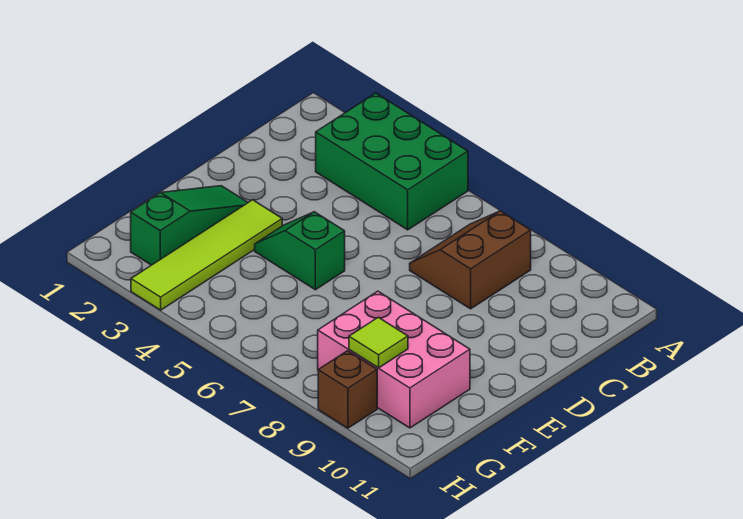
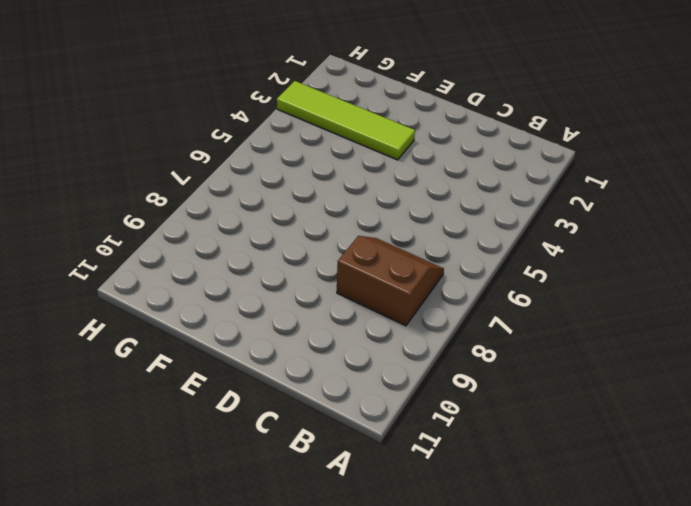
none -> green brick A3:B5 level 1
none -> green slope E2:G2 level 1 top G

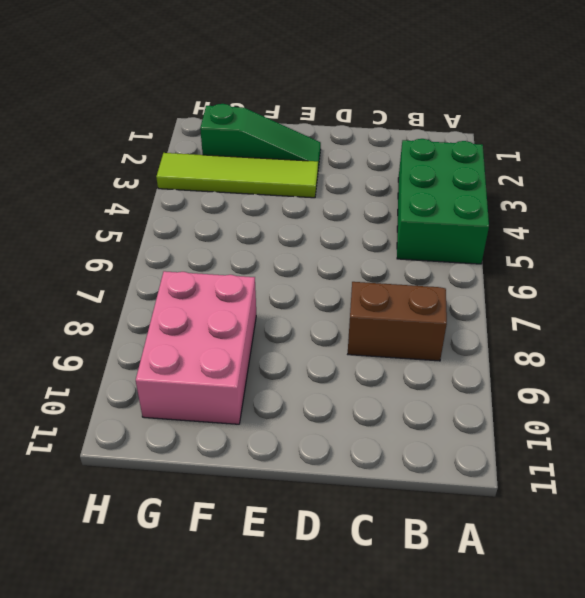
none -> green slope E4:E5 level 1 top 5
none -> brown brick H9 level 1

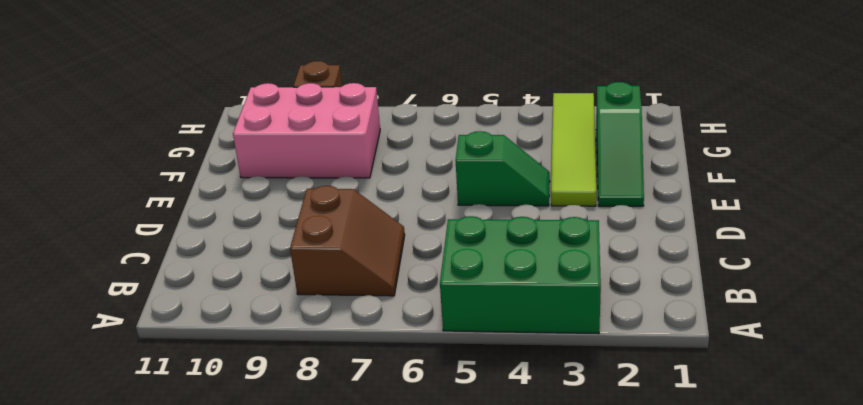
none -> lime tile G9 level 2

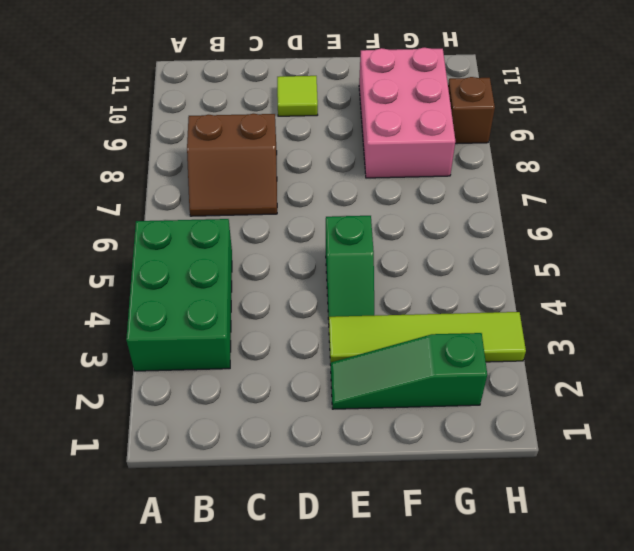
lime tile D10 level 1 -> lime tile G9 level 2

